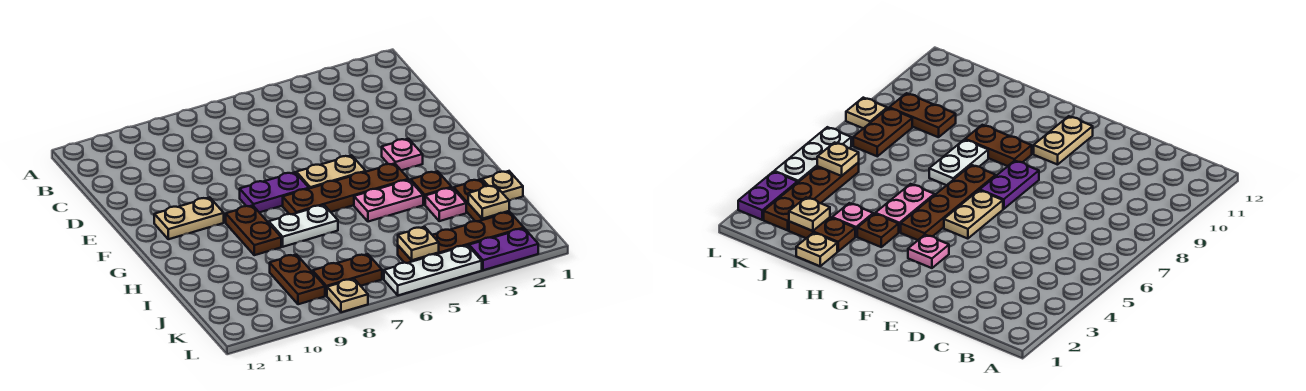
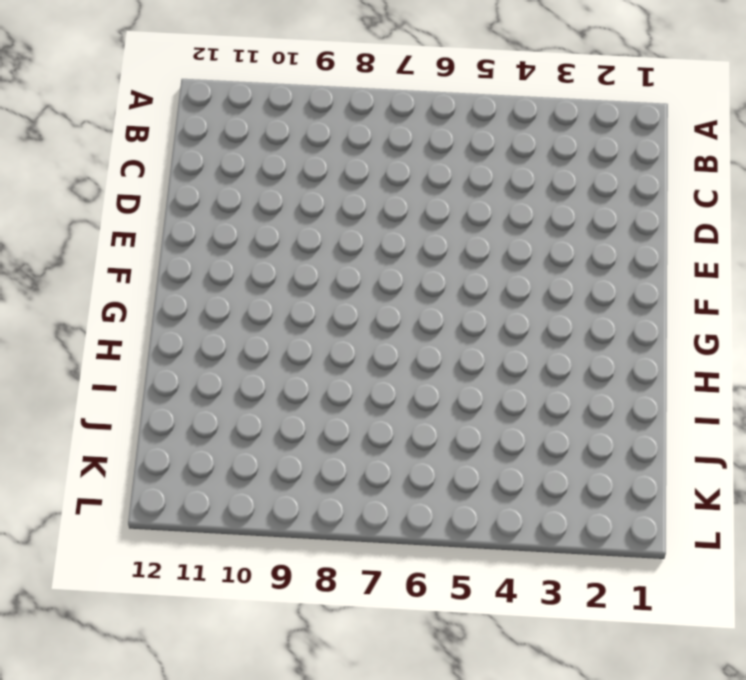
none -> pink plate F3 level 1
none -> tan plate F5:F6 level 1
none -> purple plate F7:F8 level 1

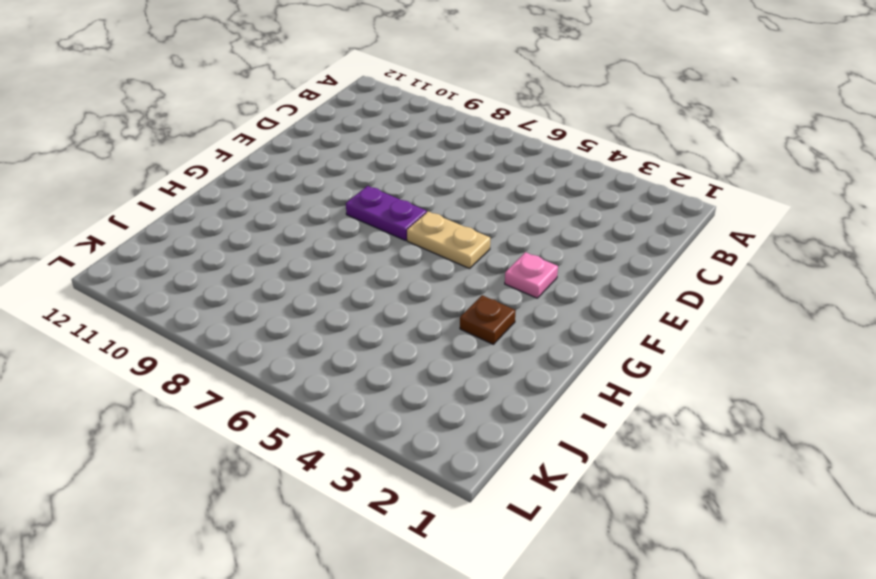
none -> tan plate F10:F11 level 1
none -> brown plate G4:G7 level 1
none -> brown plate G9:H9 level 1

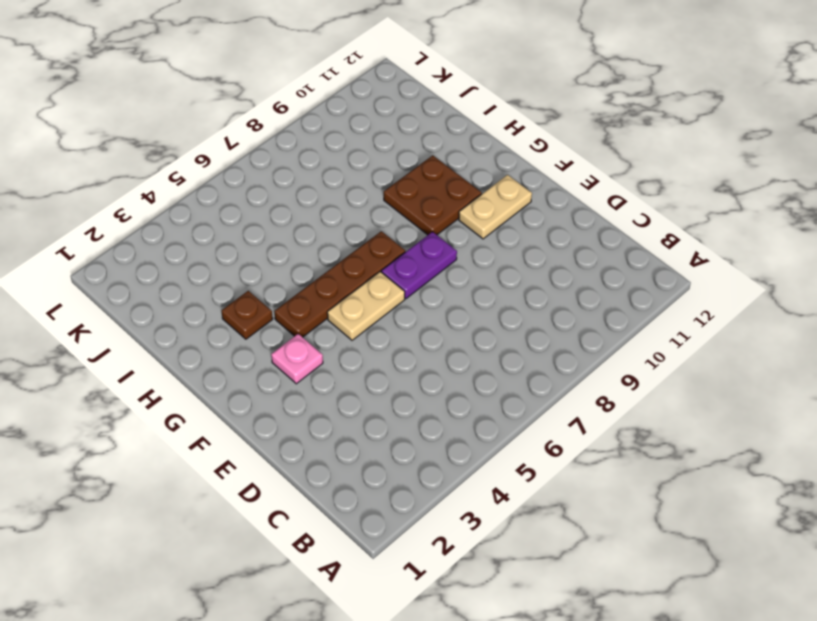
brown plate G9:H10 level 1 -> brown plate G9:H9 level 1
none -> pink plate H4:H5 level 1
none -> white plate H7:H8 level 1
none -> tan plate I1 level 1

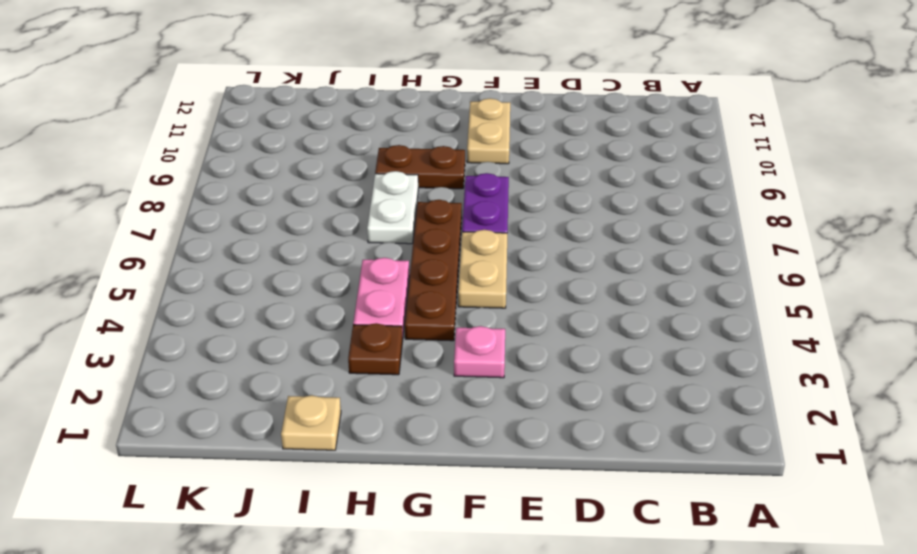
none -> brown plate I2:J2 level 1
none -> pink plate I3 level 1
none -> brown plate J9:K9 level 1

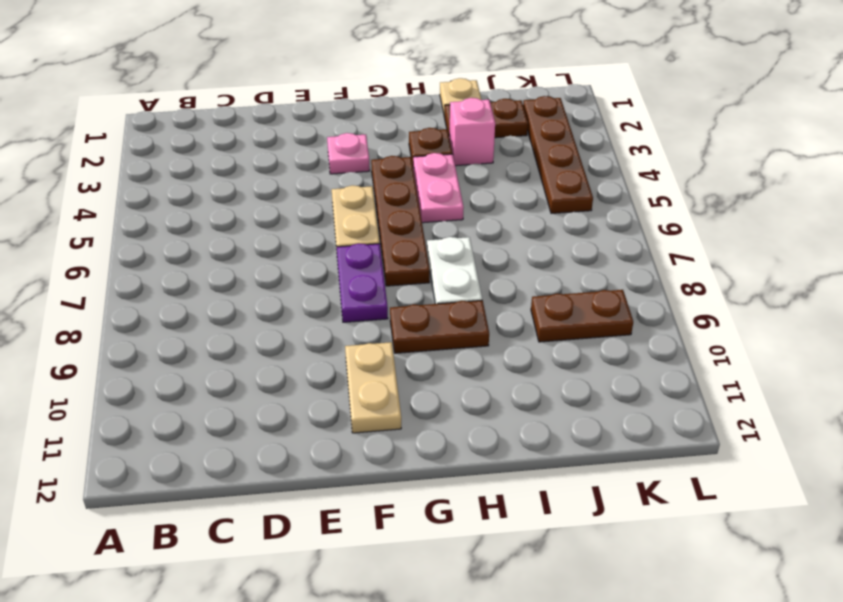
pink brick I3 level 1 -> pink plate I3 level 1
none -> brown plate K7:K8 level 1
none -> purple plate L2:L3 level 1
none -> white plate L4:L6 level 1

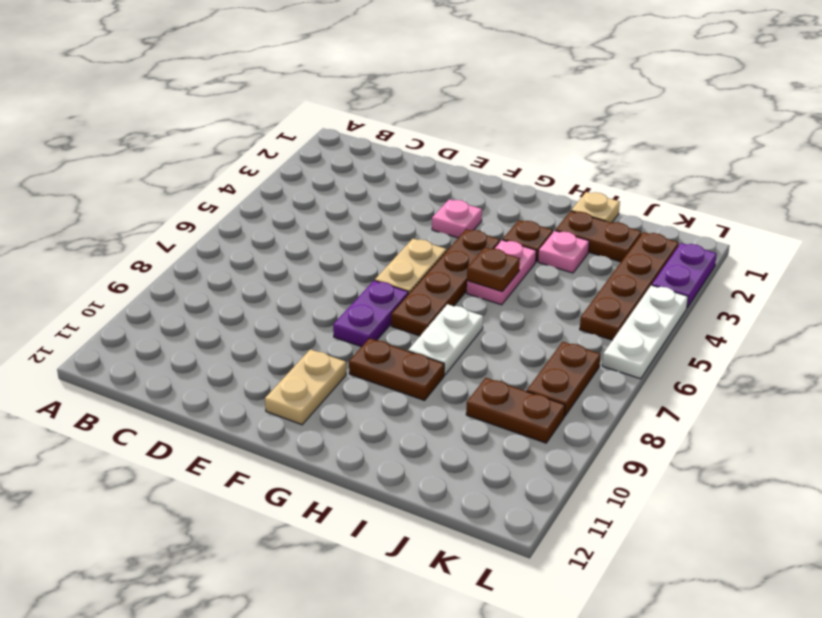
brown plate H5 level 2 -> none
none -> tan plate L8 level 1
none -> tan plate J2 level 2
none -> tan plate K5 level 2

